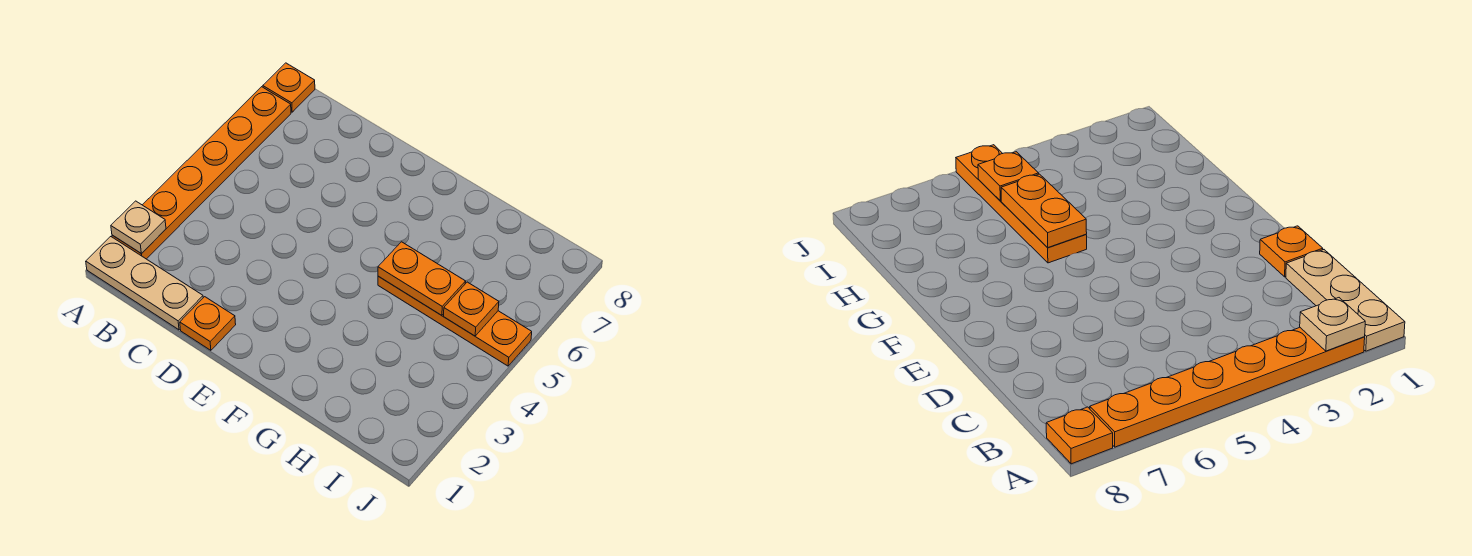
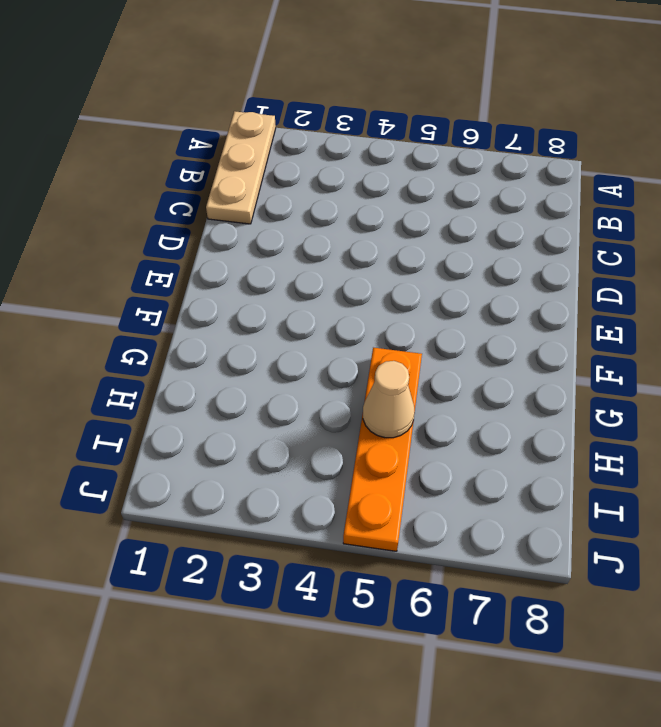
tan cone H5 level 2 -> orange plate G5:H5 level 2
none -> orange plate A2:A7 level 1
none -> orange plate A8 level 1

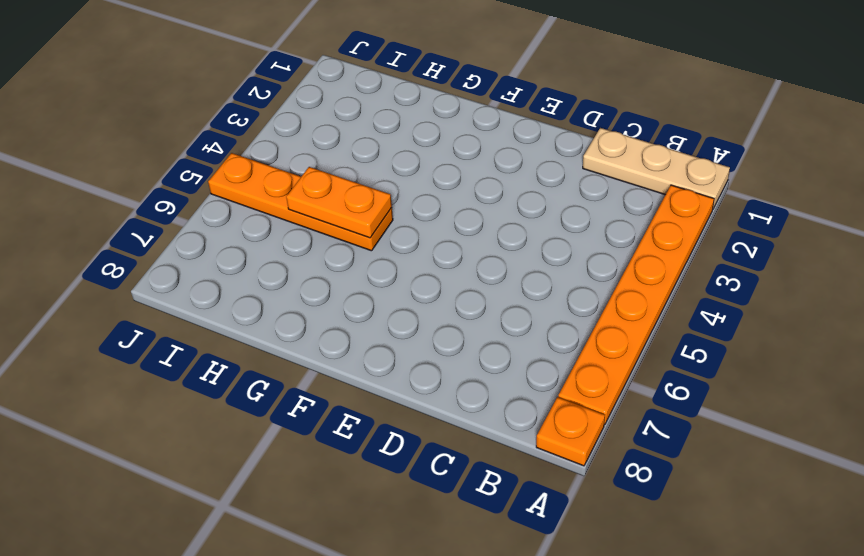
none -> orange plate D1 level 1
none -> tan plate A2 level 2

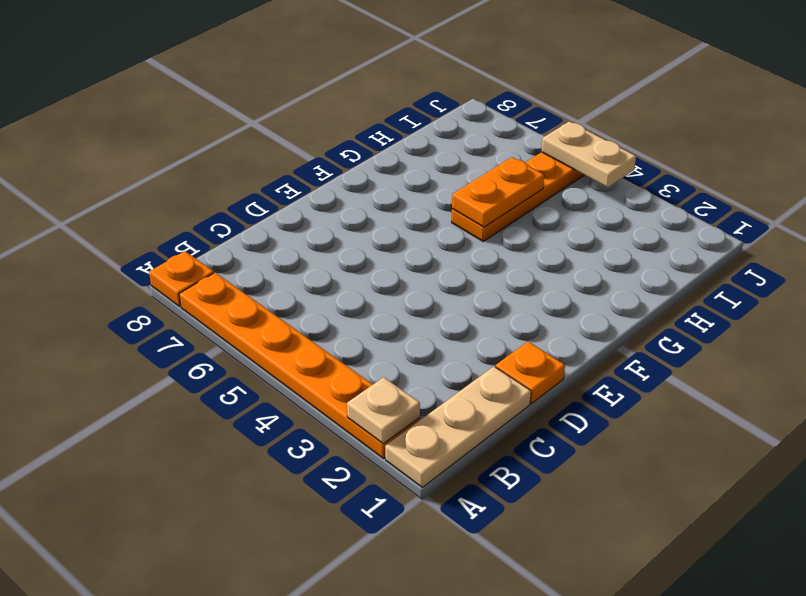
tan plate J4:J5 level 2 -> none
none -> orange plate I5 level 2

